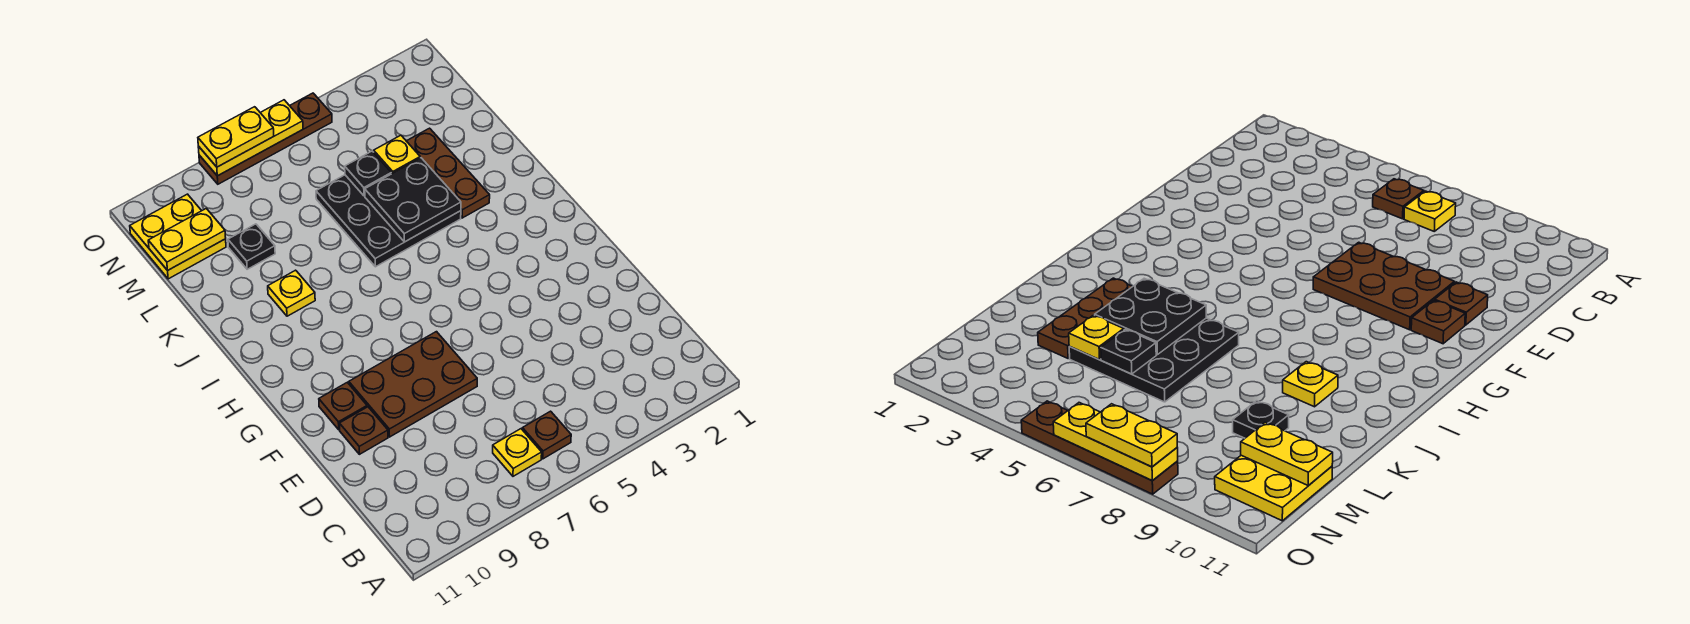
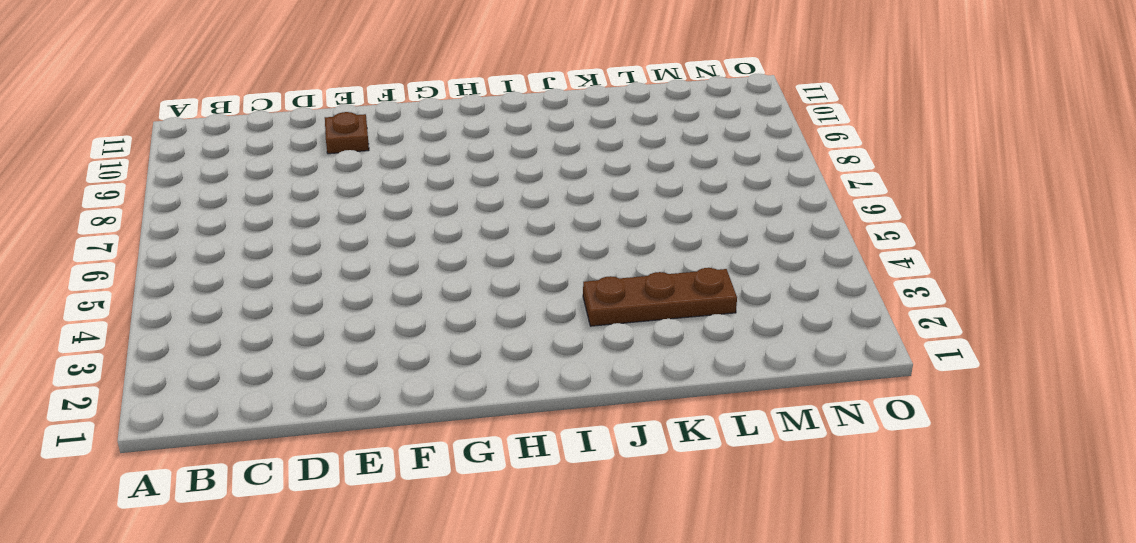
none -> brown plate B6 level 1
none -> yellow plate B7 level 1
none -> brown plate E7:F9 level 1

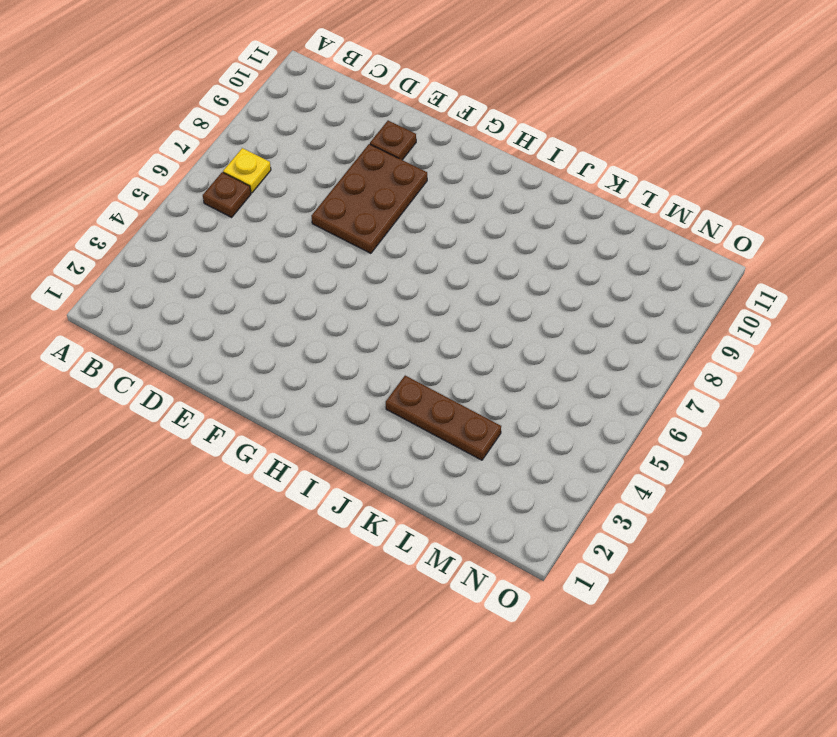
none -> brown plate F10 level 1
none -> black plate J4:L6 level 1
none -> yellow plate J9 level 1

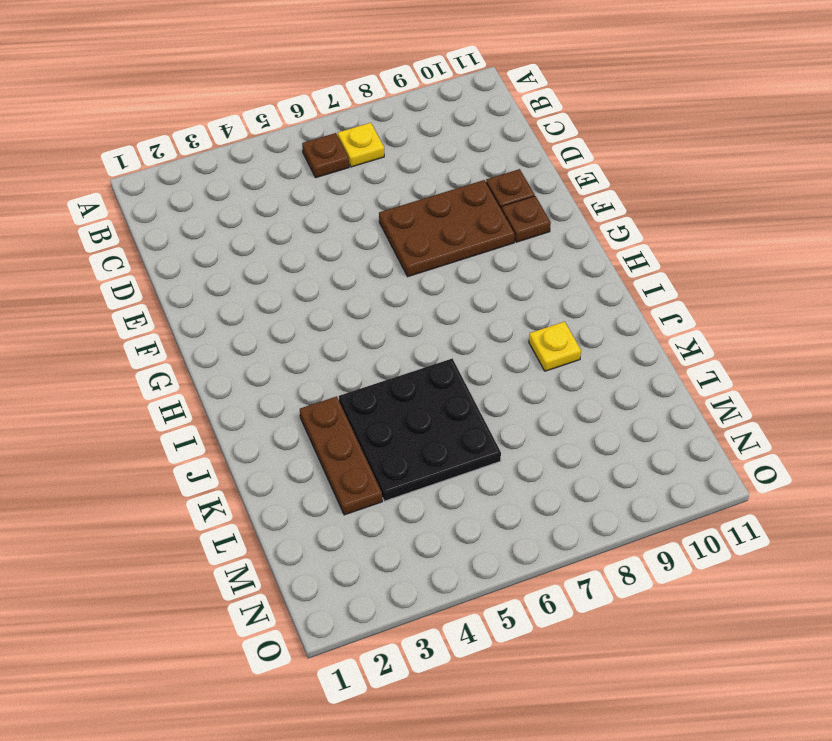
none -> black plate L9 level 1
none -> yellow plate M10:N11 level 1
none -> brown plate O5:O8 level 1

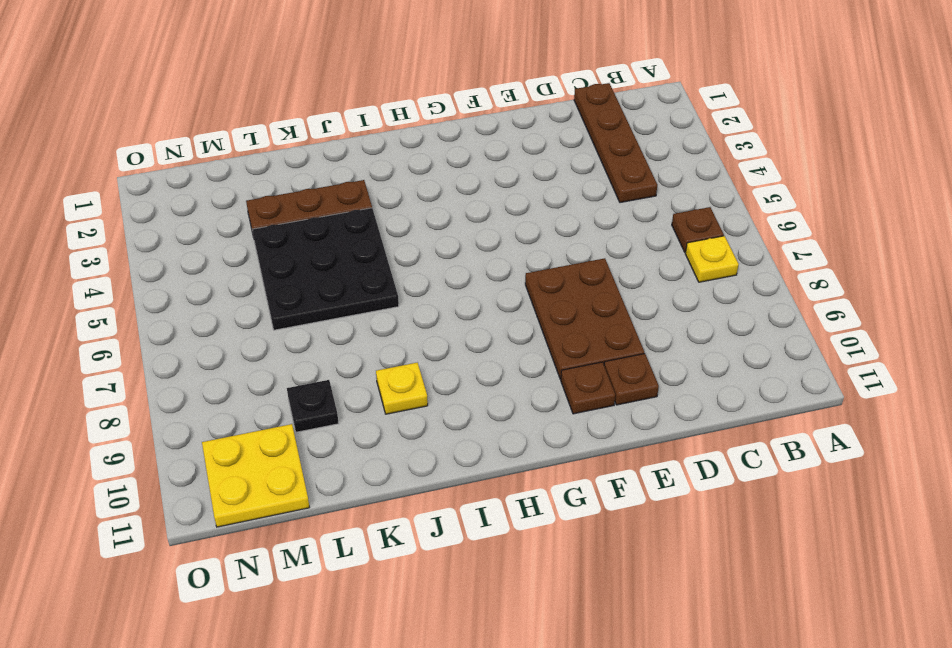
brown plate C1:C4 level 1 -> brown plate O5:O8 level 1
none -> black plate J4:K5 level 2
none -> yellow plate L4 level 2
none -> black plate L5 level 2

